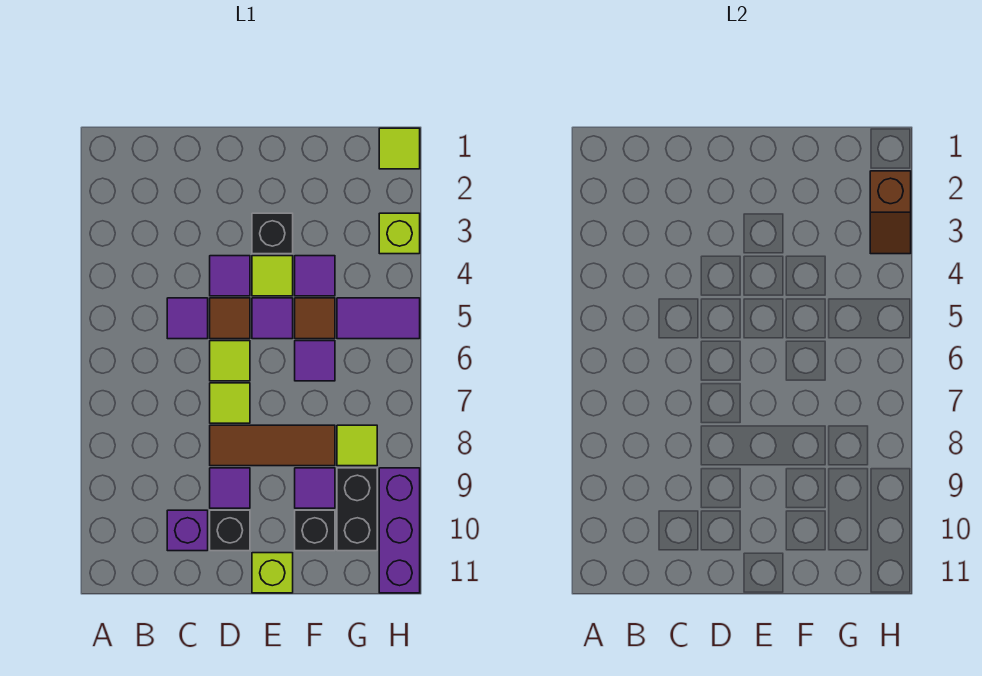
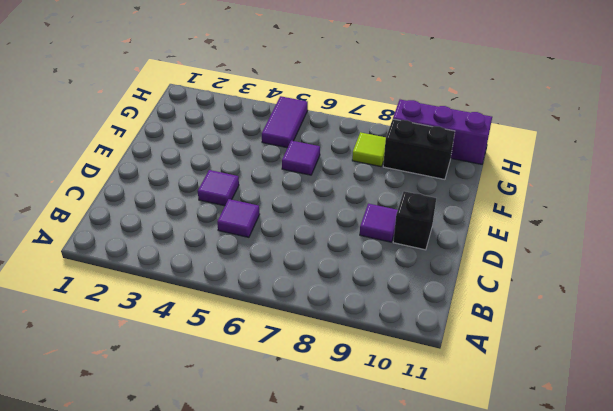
none -> purple brick C10 level 1
none -> brown tile D5 level 1
none -> lime tile D6 level 1

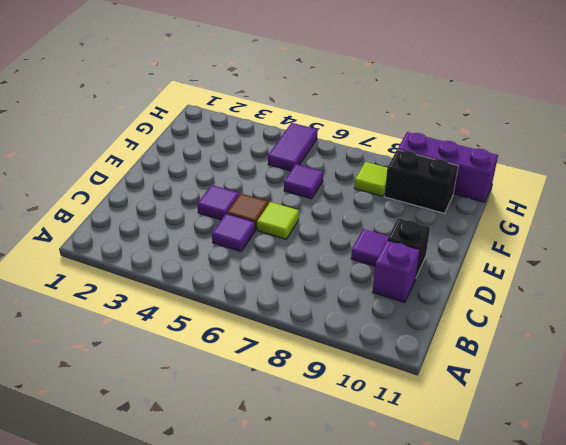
none -> lime tile D7 level 1
none -> brown tile D8:F8 level 1
none -> black brick E3 level 1

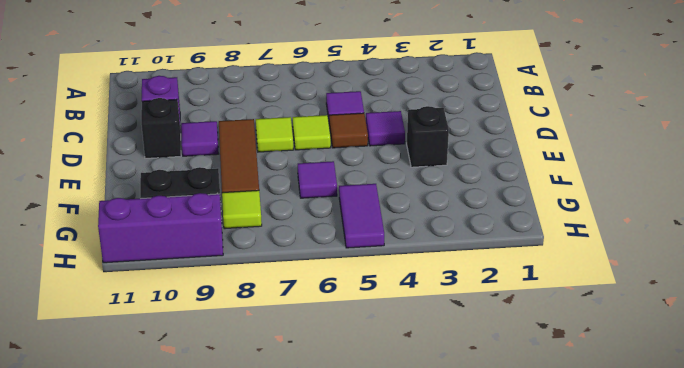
none -> lime tile E4 level 1
none -> purple tile E5 level 1
none -> lime brick E11 level 1

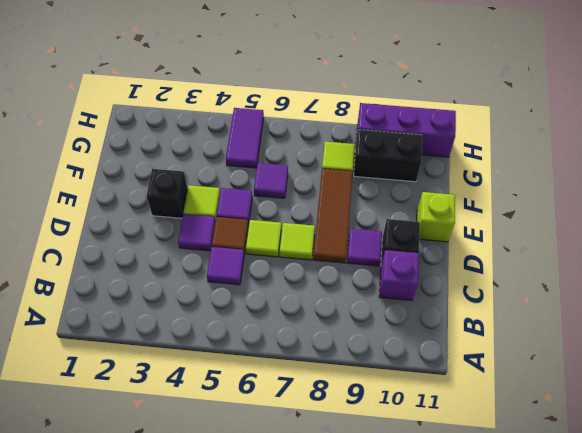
none -> purple tile F4 level 1
none -> brown tile F5 level 1
none -> purple tile F9 level 1

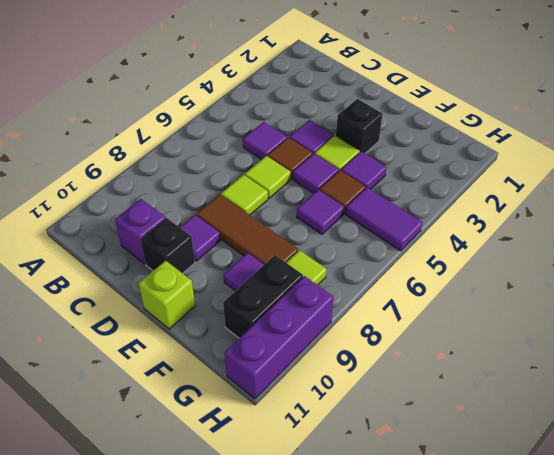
none -> black brick F10 level 1
none -> lime tile H1 level 1
none -> lime brick H3 level 1

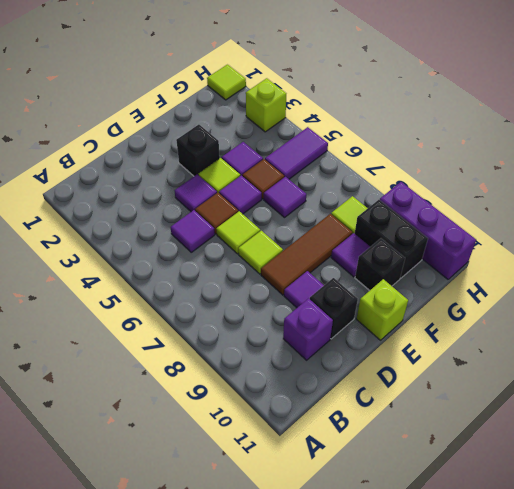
none -> brown slope H2:H3 level 2 top 2

